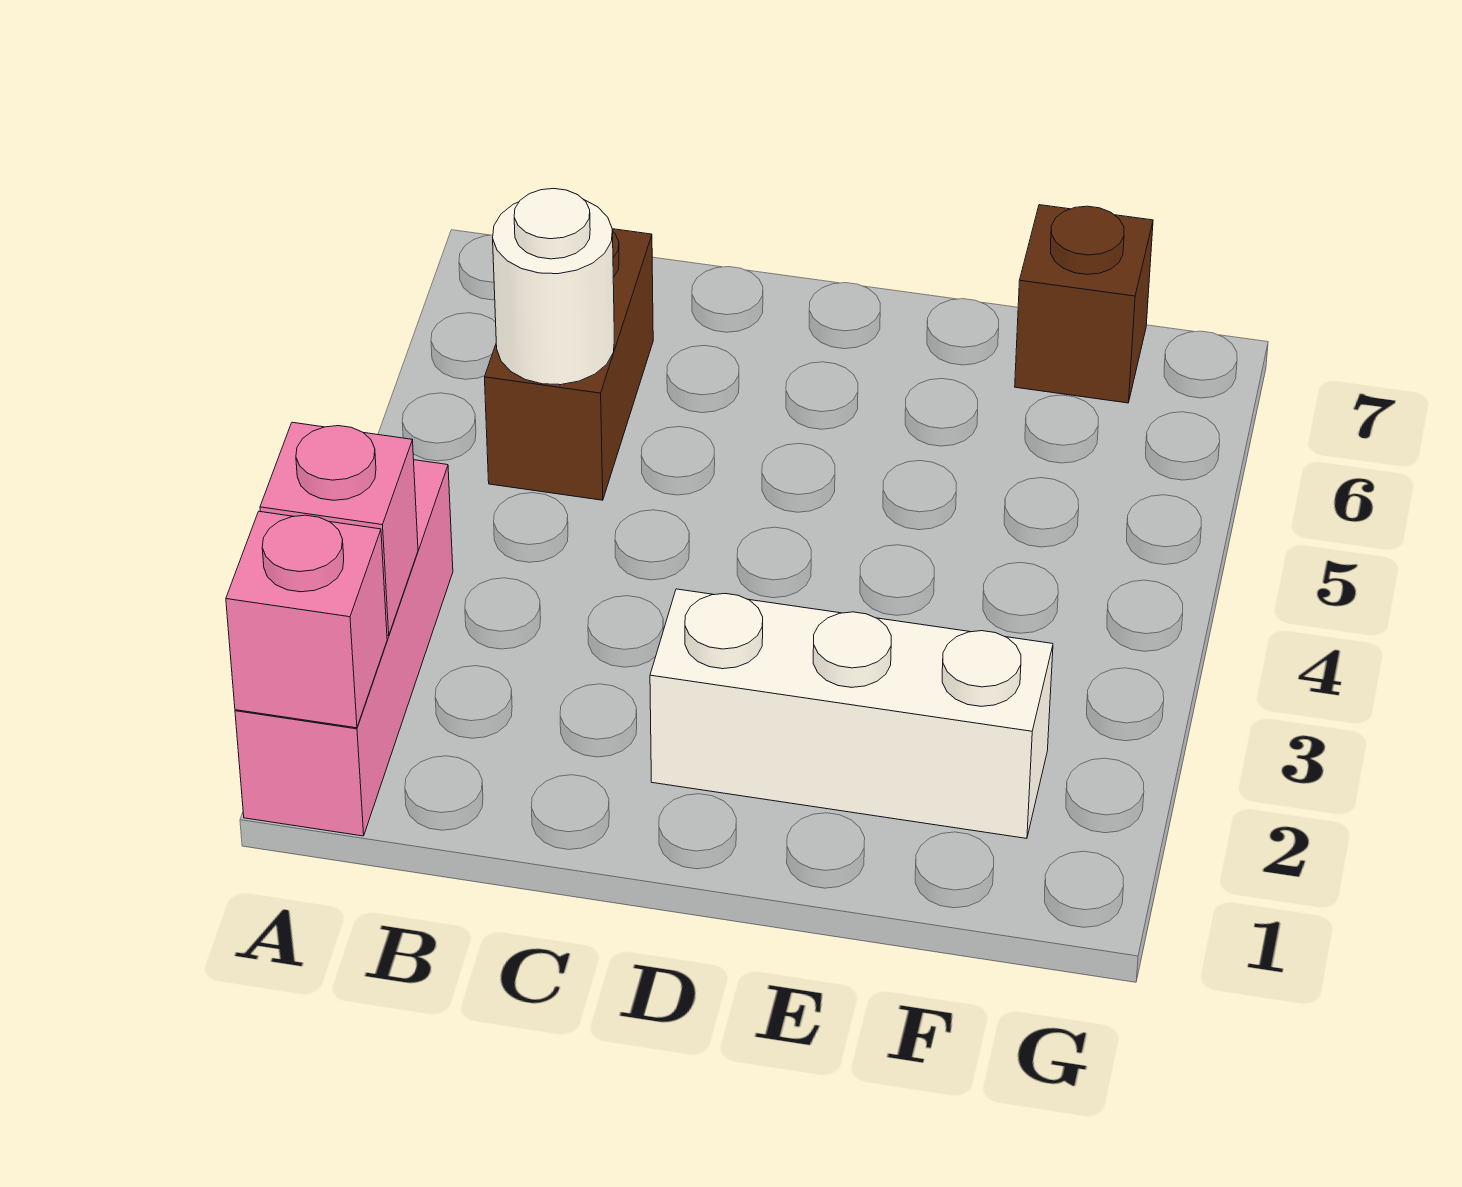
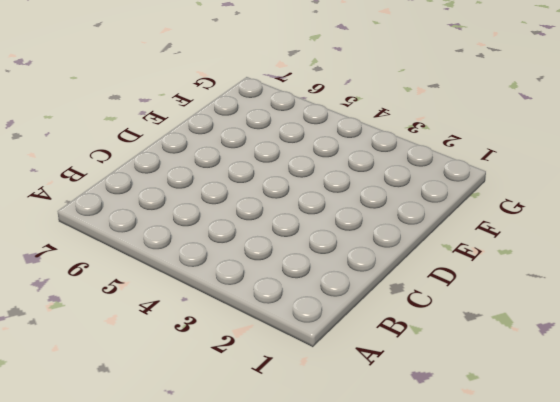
none -> pink brick A1:A3 level 1
none -> brown brick B5:B6 level 1

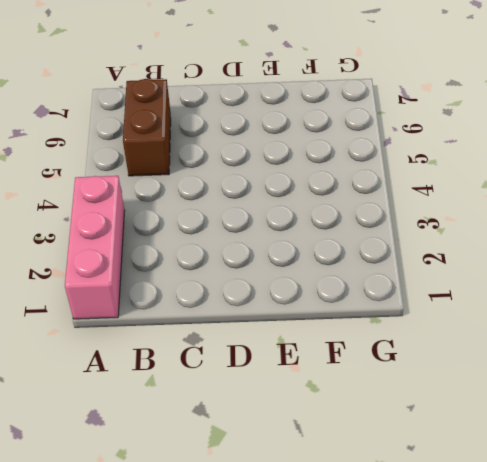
none -> white brick D2:F2 level 1
none -> brown brick F7 level 1

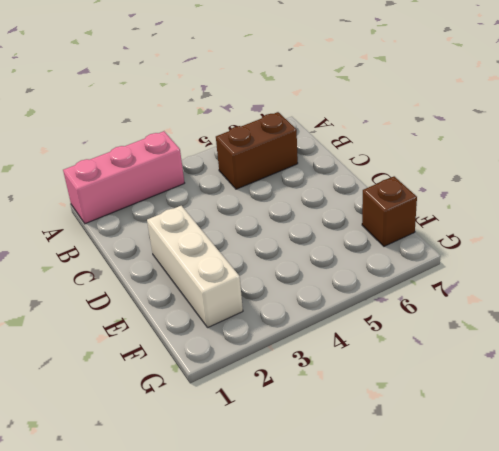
none -> pink brick A1 level 2
none -> pink brick A2 level 2

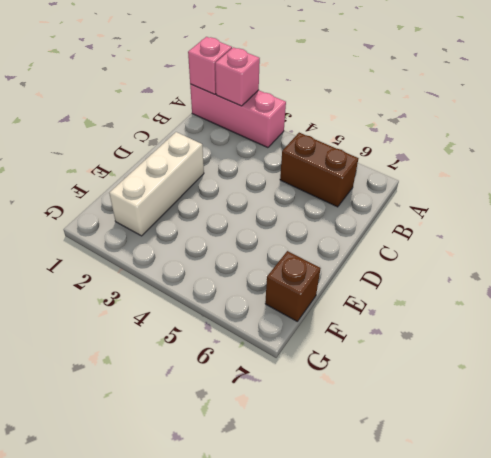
none -> white round brick B5 level 2

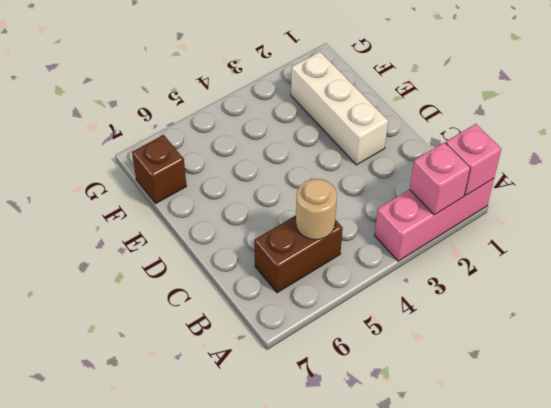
tan round brick B5 level 2 -> white round brick B5 level 2

